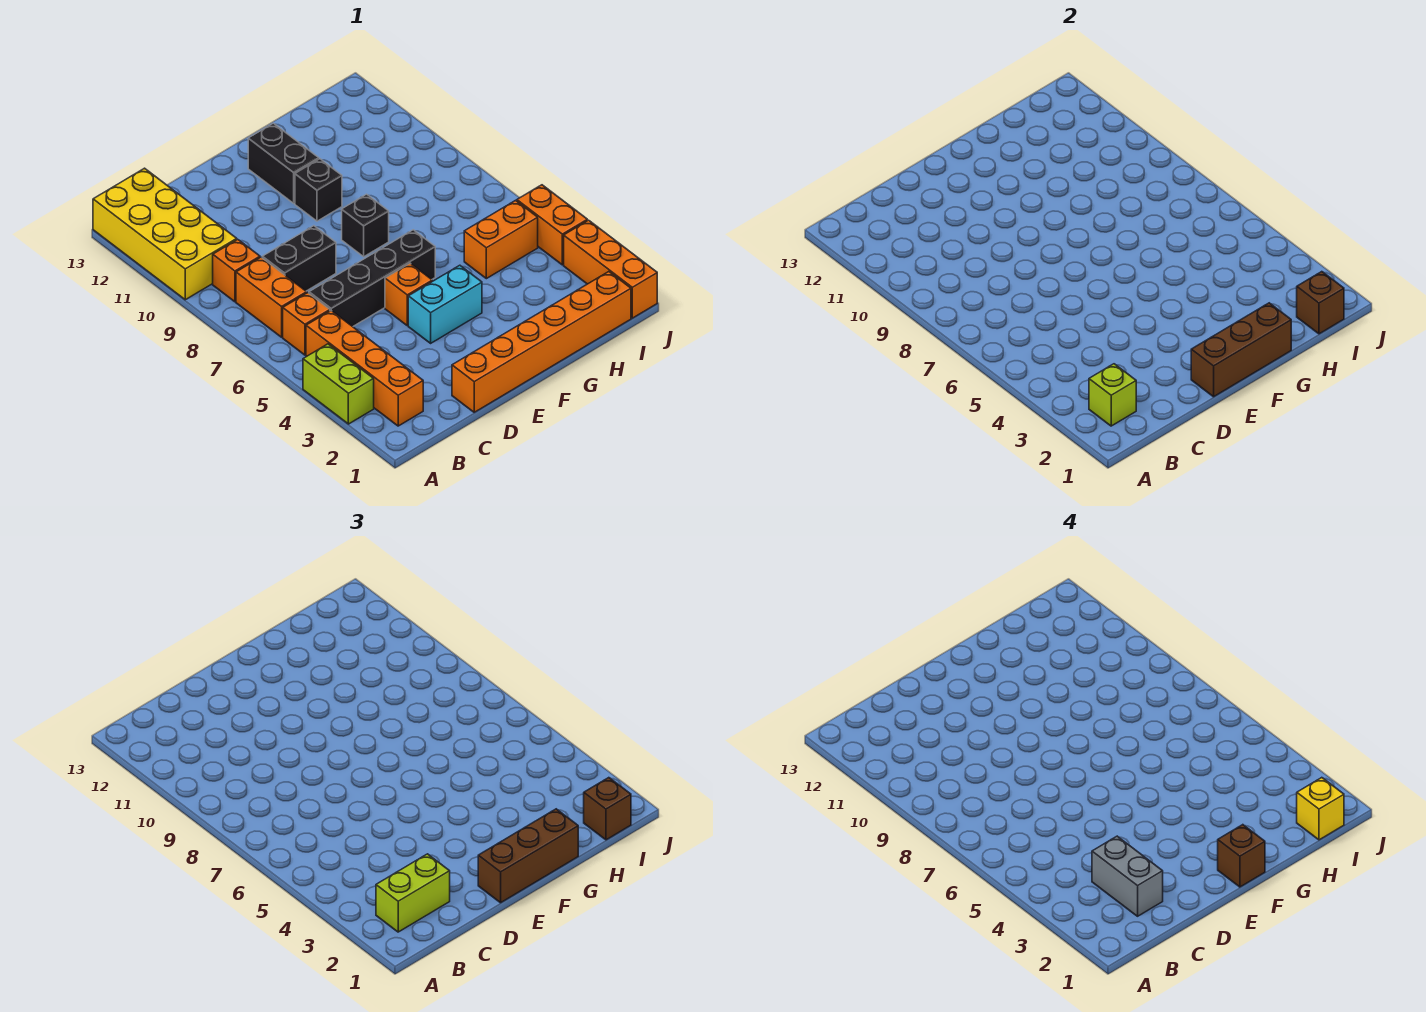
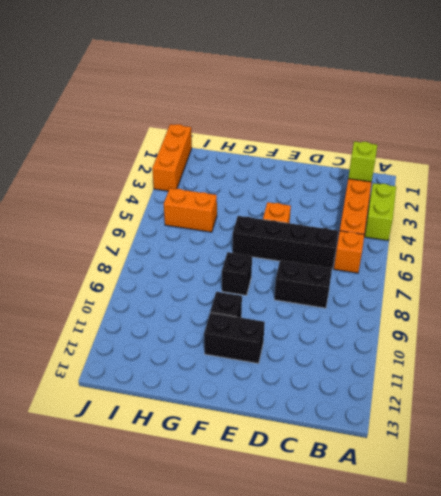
black brick E11:F11 level 1 -> black brick F11:F12 level 1
none -> yellow brick A10:B13 level 1
none -> orange brick B7:B8 level 1
none -> orange brick B9 level 1

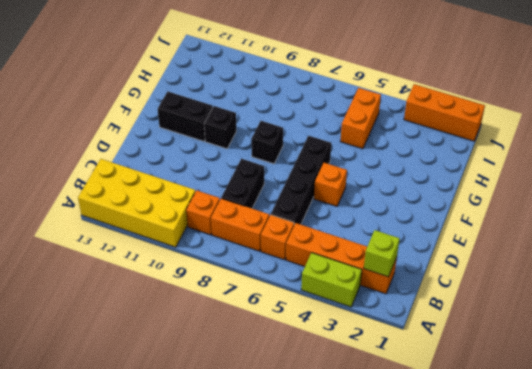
none -> orange brick D1:I1 level 1
none -> cyan brick E4:F4 level 1
none -> orange brick J4:J5 level 1

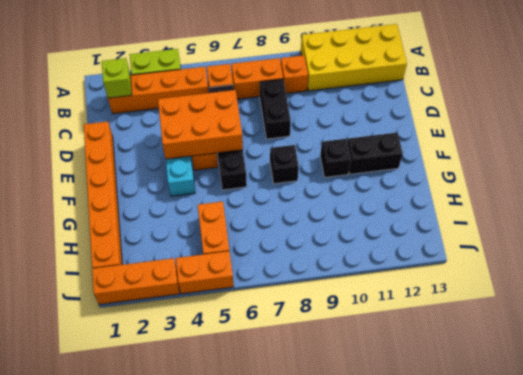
orange brick D4:E6 level 2 -> none
none -> brown brick E1:G1 level 2
none -> brown brick I1 level 2
none -> lime brick B2:C2 level 3

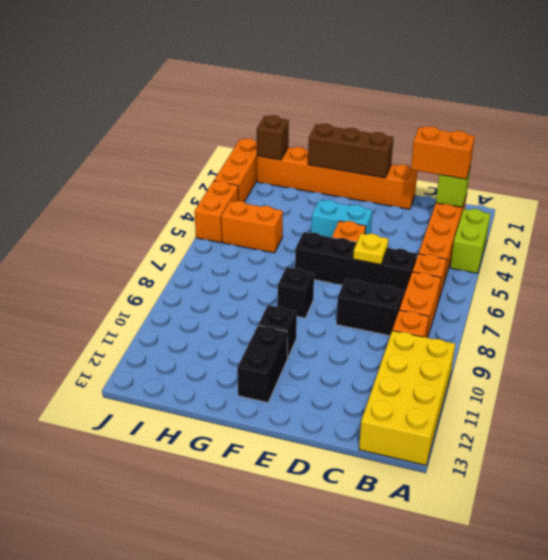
orange brick B2:C2 level 3 -> lime brick B2:C2 level 3
yellow plate D6 level 2 -> none
none -> brown brick E1:G1 level 3
none -> brown brick I1 level 3
none -> grey brick C2:C3 level 4

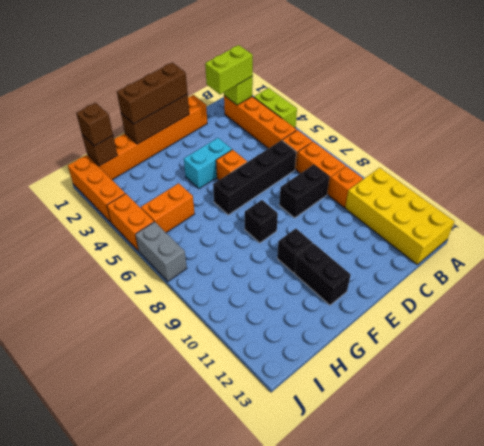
grey brick J6:J7 level 1 -> grey brick C2:C3 level 4
none -> brown brick F1 level 4
none -> yellow brick I1 level 4

